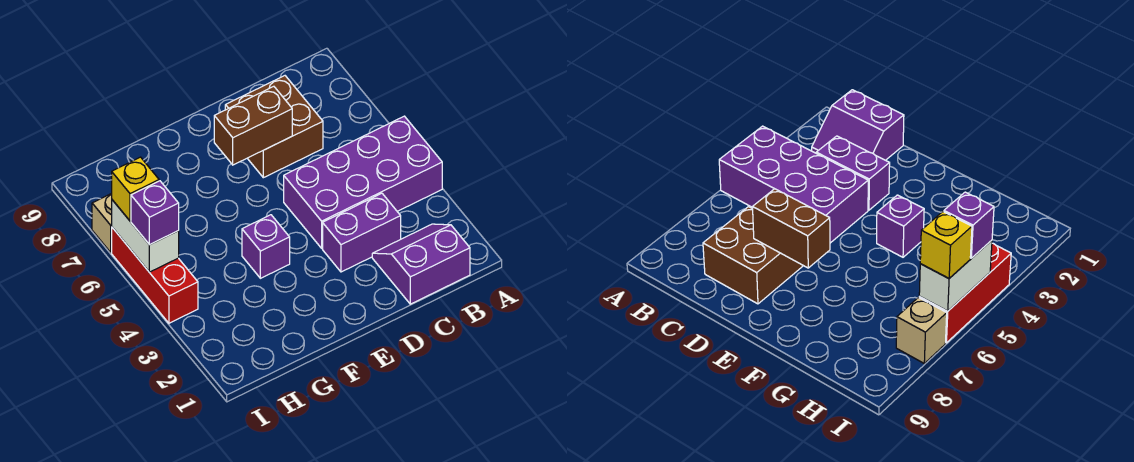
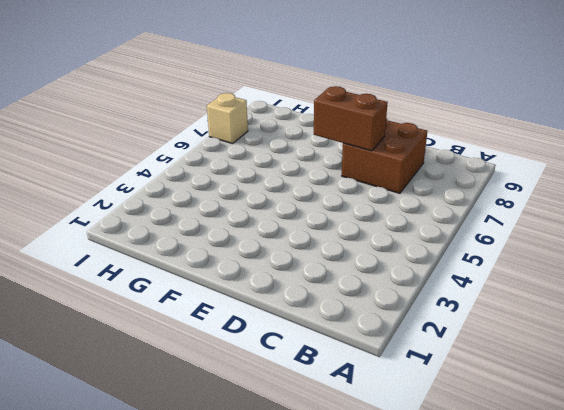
none -> purple brick A4:D5 level 1
none -> purple slope B1:C2 level 1 top 1

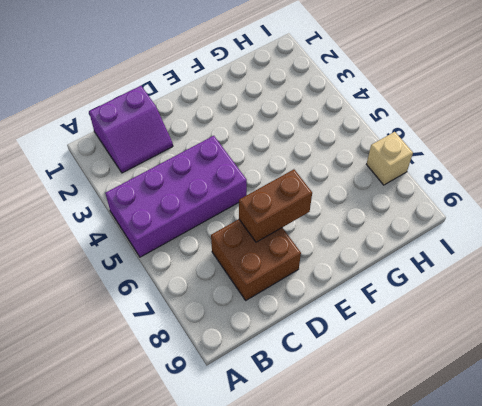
none -> purple brick C3:D3 level 1
none -> purple brick F4 level 1

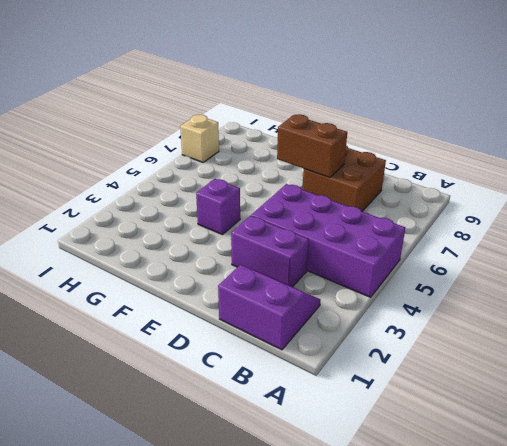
none -> red brick I4:I6 level 1
none -> white brick I5:I6 level 2

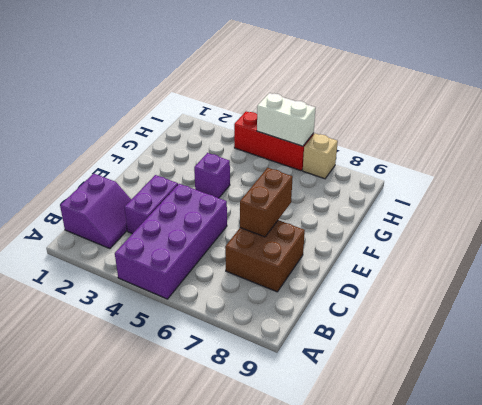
none -> purple brick I5 level 3
none -> yellow brick I6 level 3

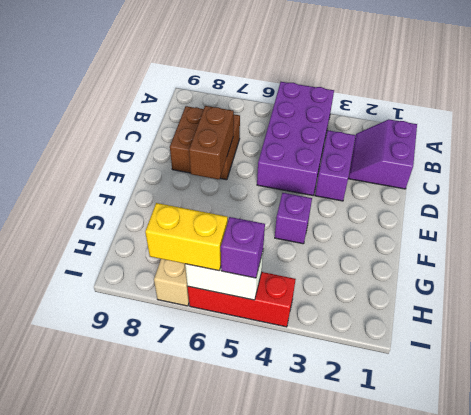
yellow brick I6:I7 level 3 -> yellow brick I6 level 3

